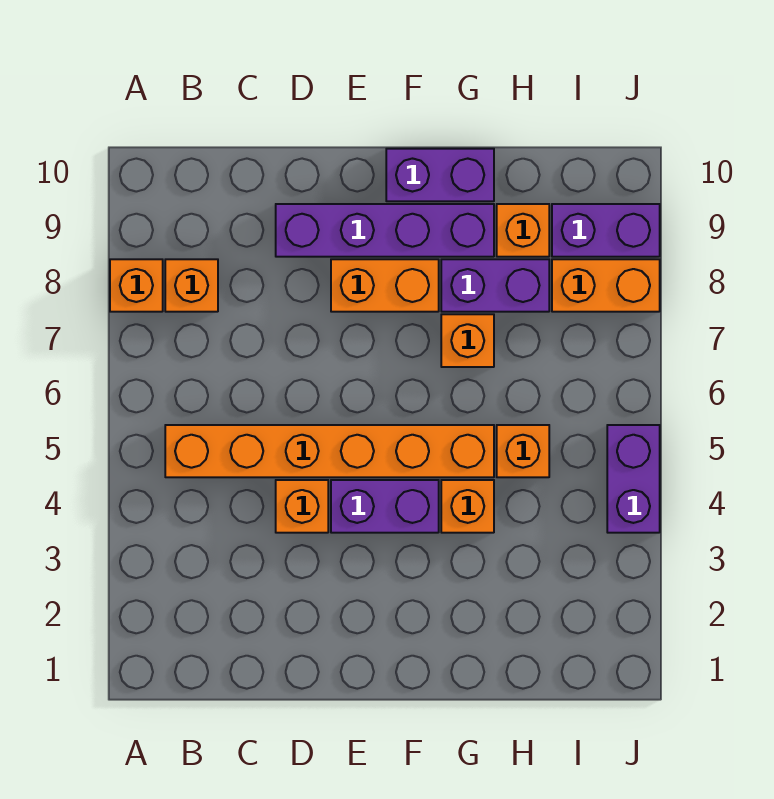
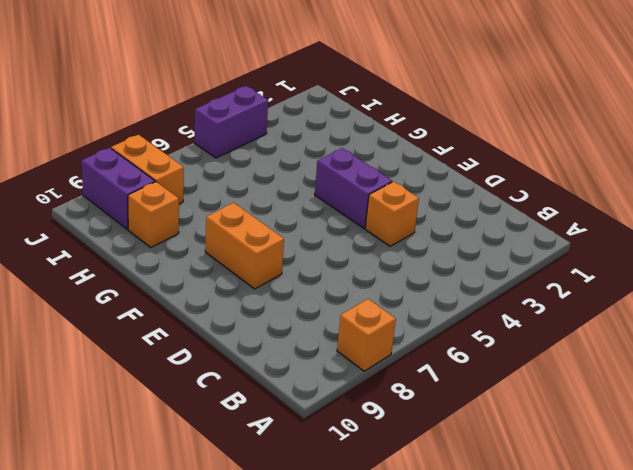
none -> orange brick B5:G5 level 1
none -> orange brick B8 level 1
none -> purple brick D9:G9 level 1

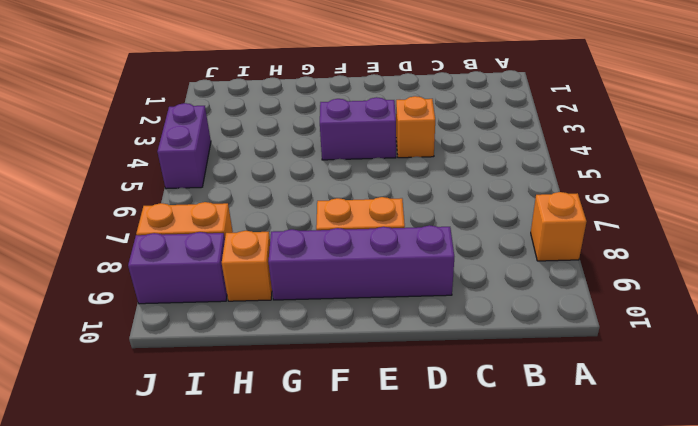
none -> orange brick B5:G5 level 1
none -> orange brick B8 level 1
none -> purple brick F10:G10 level 1

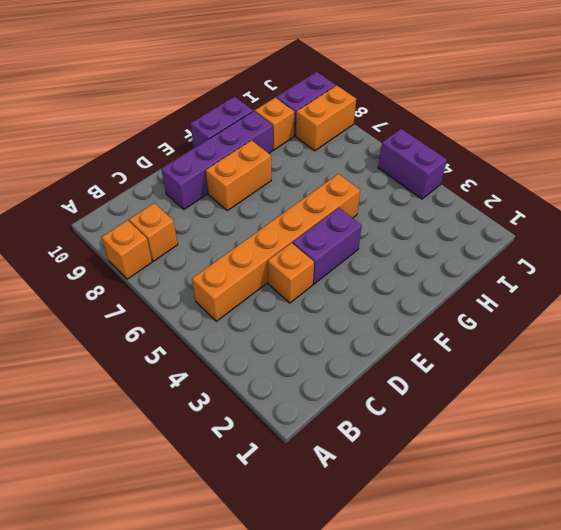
none -> orange brick G4 level 1
none -> orange brick G7 level 1
none -> purple brick G8:H8 level 1

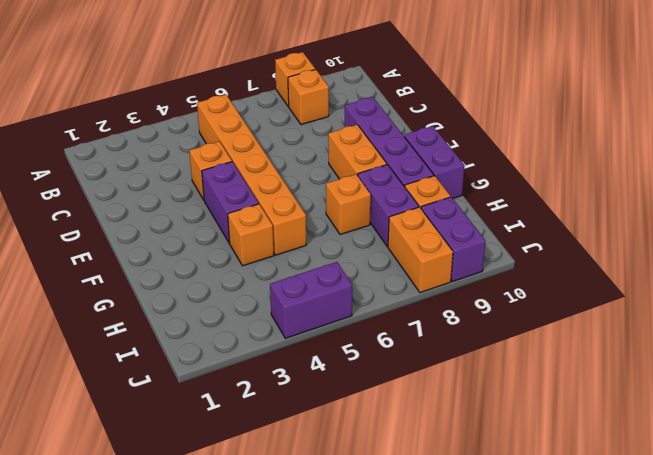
none -> orange brick H5 level 1

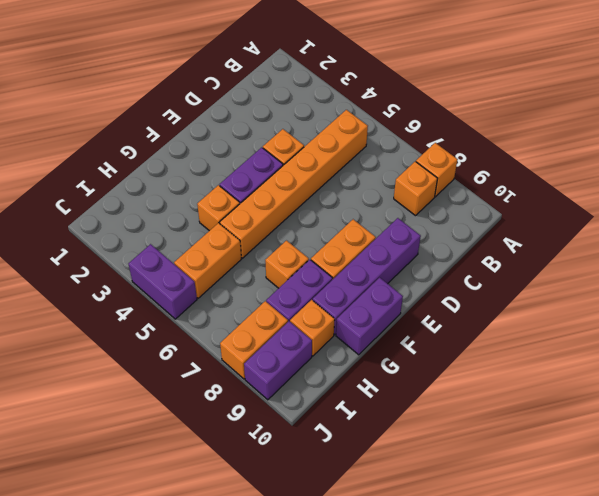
orange brick H5:I5 level 1 -> orange brick H5 level 1

